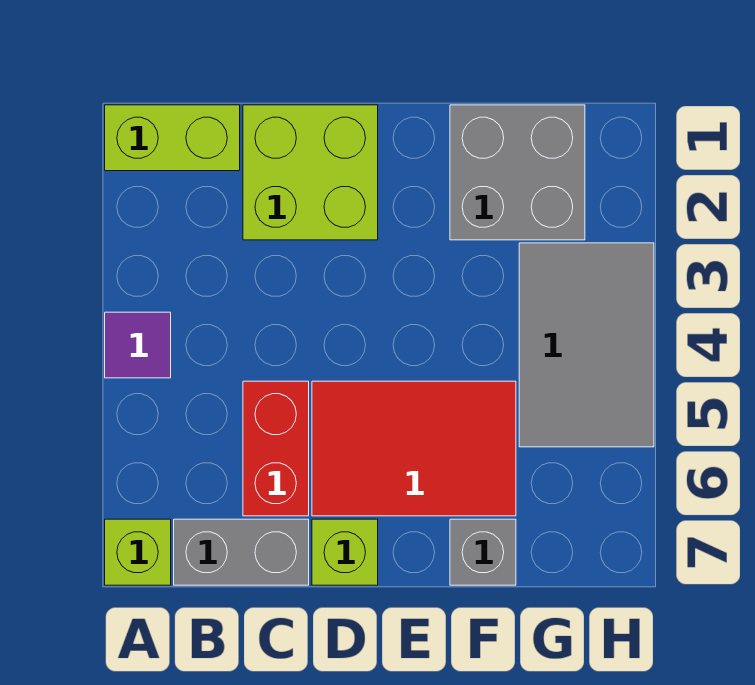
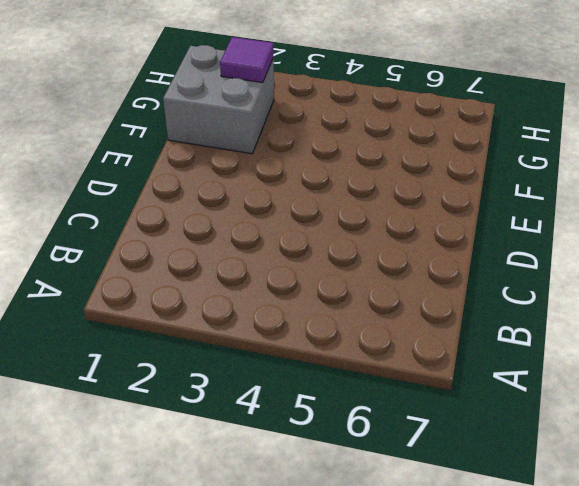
purple tile G2 level 2 -> purple tile A4 level 1
none -> lime brick A1:B1 level 1
none -> lime brick A7 level 1

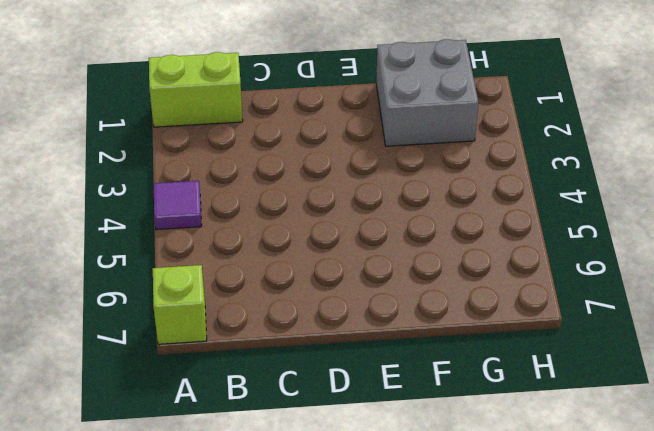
none -> grey brick B7:C7 level 1
none -> lime brick C1:D2 level 1

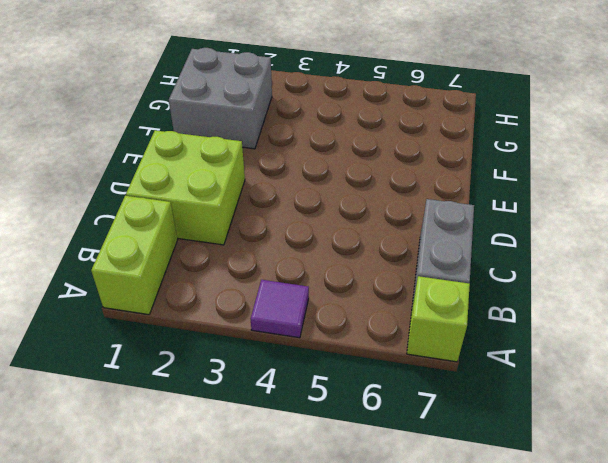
none -> red brick C5:C6 level 1
none -> red tile D5:F6 level 1

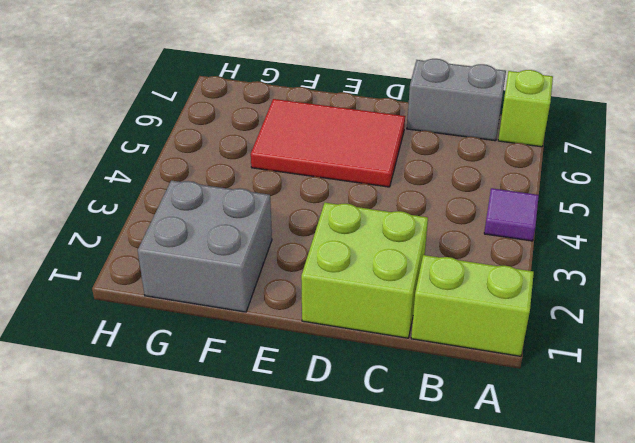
none -> red brick C5:C6 level 1
none -> lime brick D7 level 1

